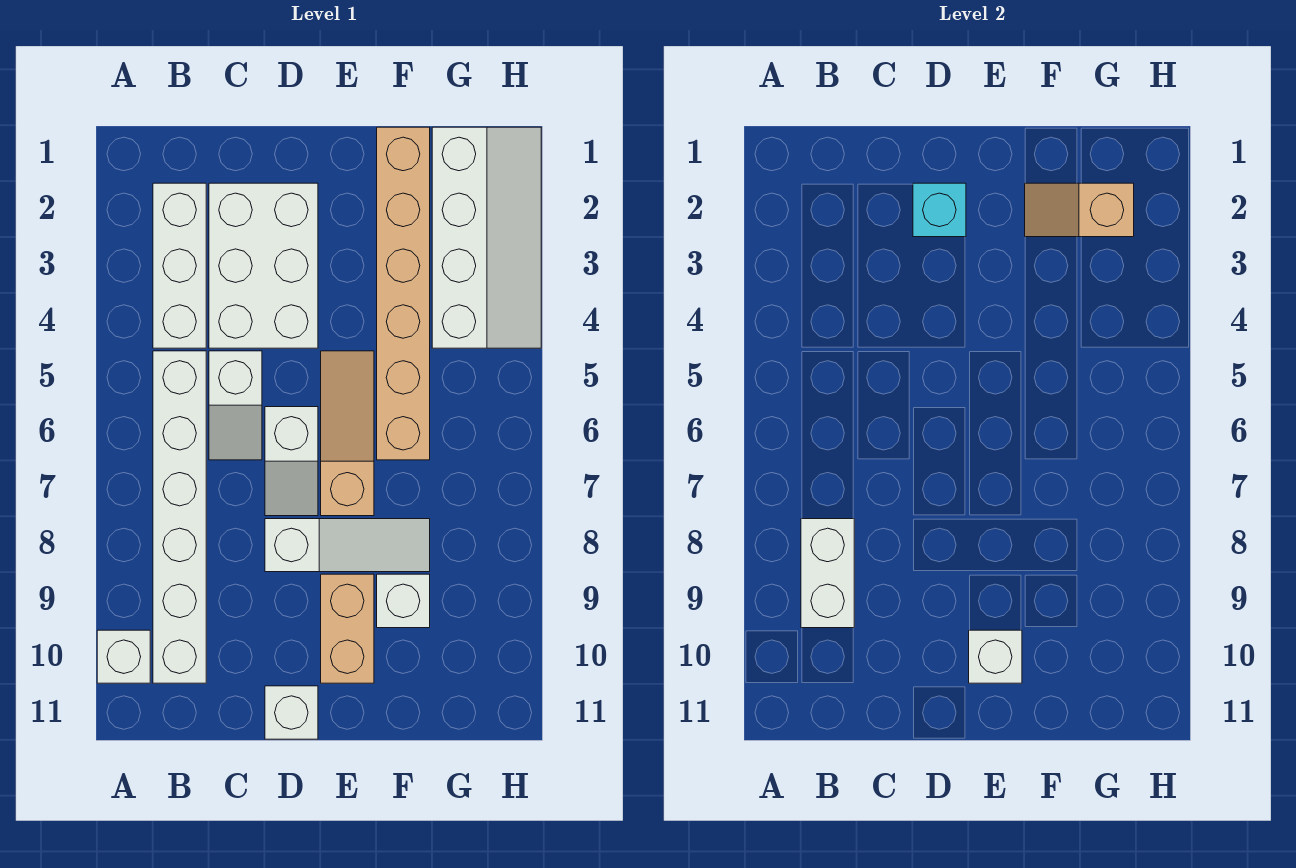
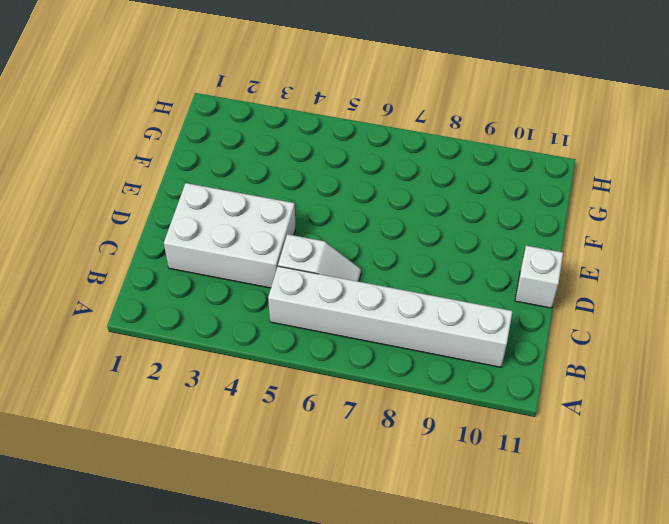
none -> white brick A10 level 1
none -> white brick B2:B4 level 1
none -> white slope D6:D7 level 1 top 6

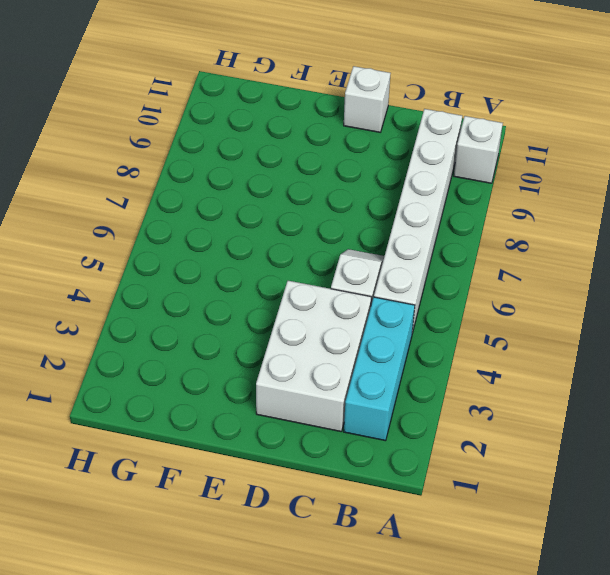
cyan brick B2:B4 level 1 -> white brick B2:B4 level 1
none -> white slope D6:D7 level 1 top 6
none -> white slope D8:F8 level 1 top D
none -> tan slope E5:E7 level 1 top 7

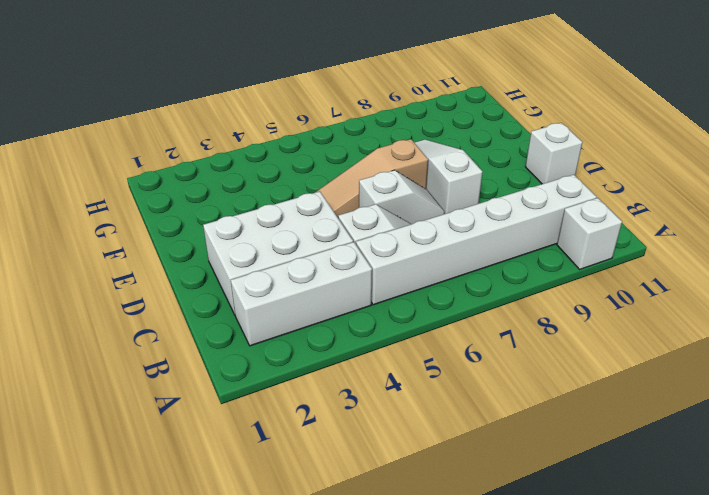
none -> tan brick E9:E10 level 1
none -> tan brick F1:F6 level 1
none -> white brick F9 level 1

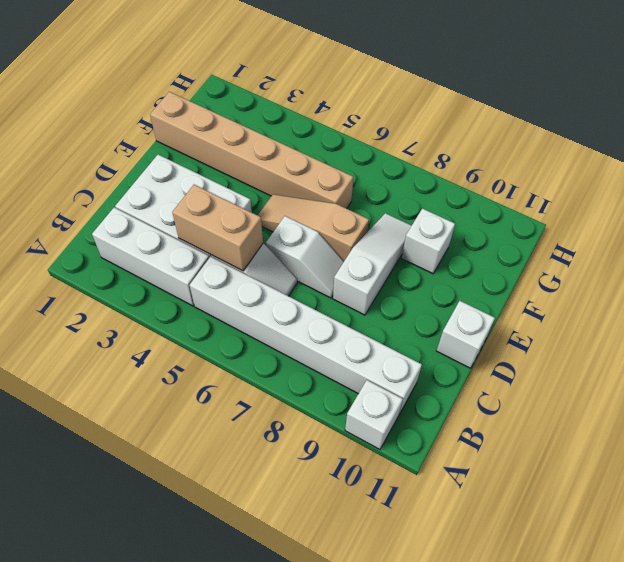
tan brick C4:C5 level 2 -> tan brick E9:E10 level 1
none -> white slope G1:H4 level 1 top G
none -> white brick B8:B9 level 2
none -> cyan brick D2 level 2

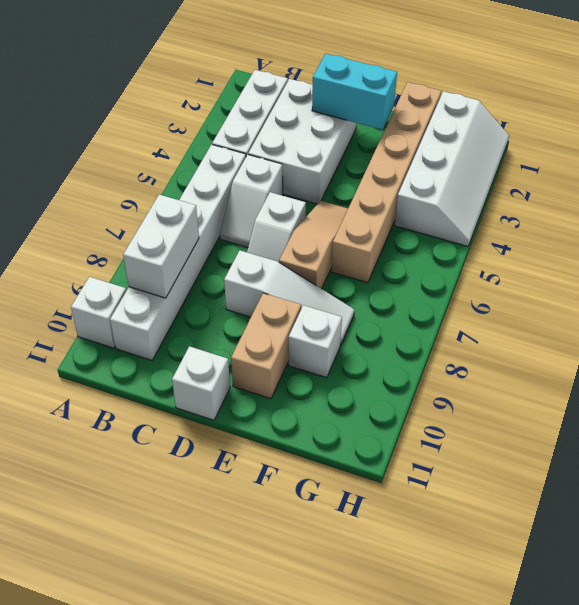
cyan brick D2:E2 level 2 -> cyan brick D2 level 2
none -> white brick E10 level 2
none -> tan slope F2:G2 level 2 top G

